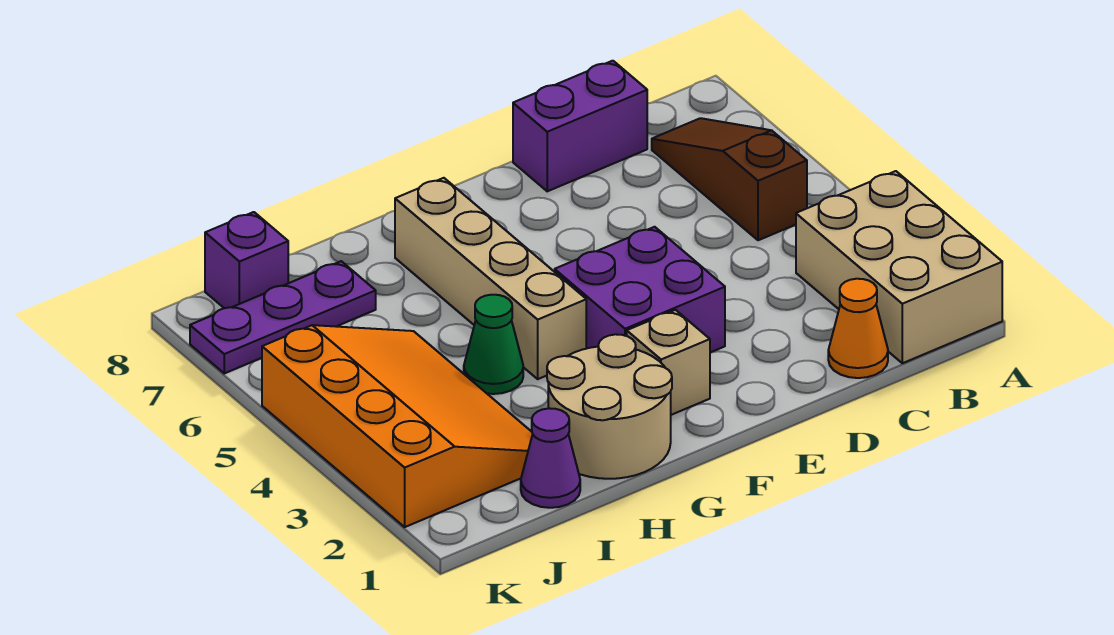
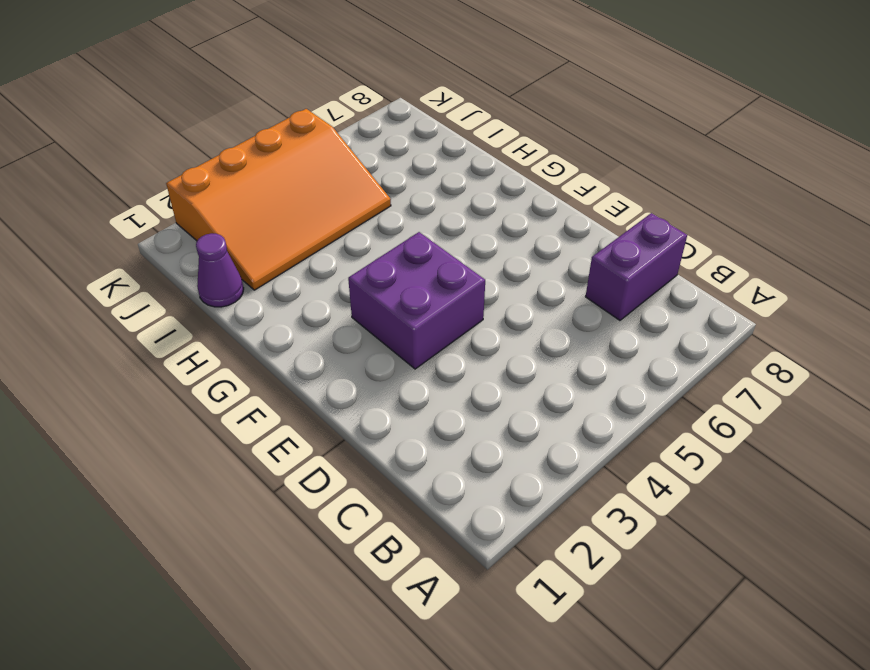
purple brick C7:C8 level 1 -> purple brick C8:D8 level 1
none -> tan brick A1:B3 level 1
none -> brown slope B5:B7 level 1 top 5
none -> orange cone C1 level 1

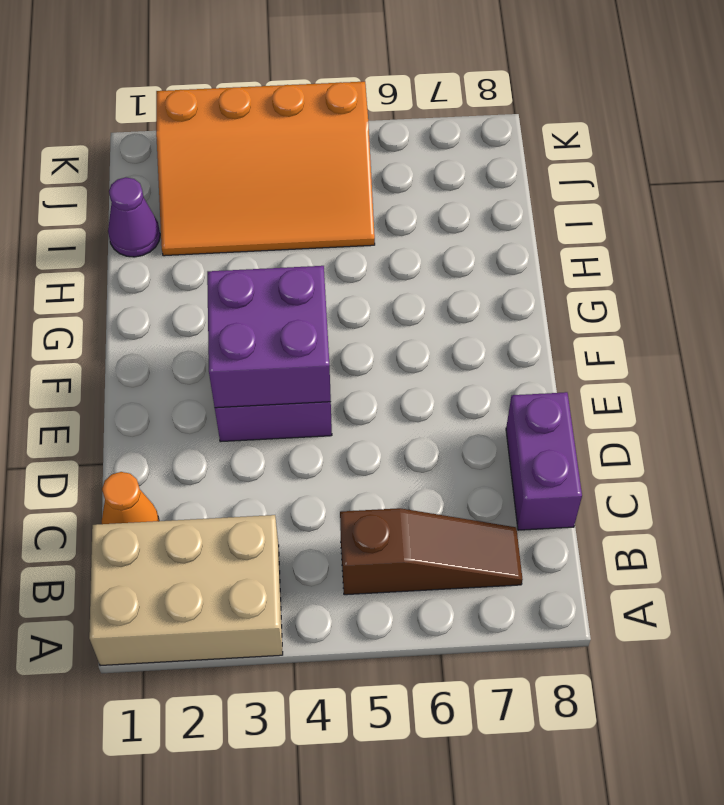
purple brick E3:F4 level 2 -> none
none -> tan brick F2 level 1
none -> tan round brick G1:H2 level 1
none -> tan brick G4:G7 level 1

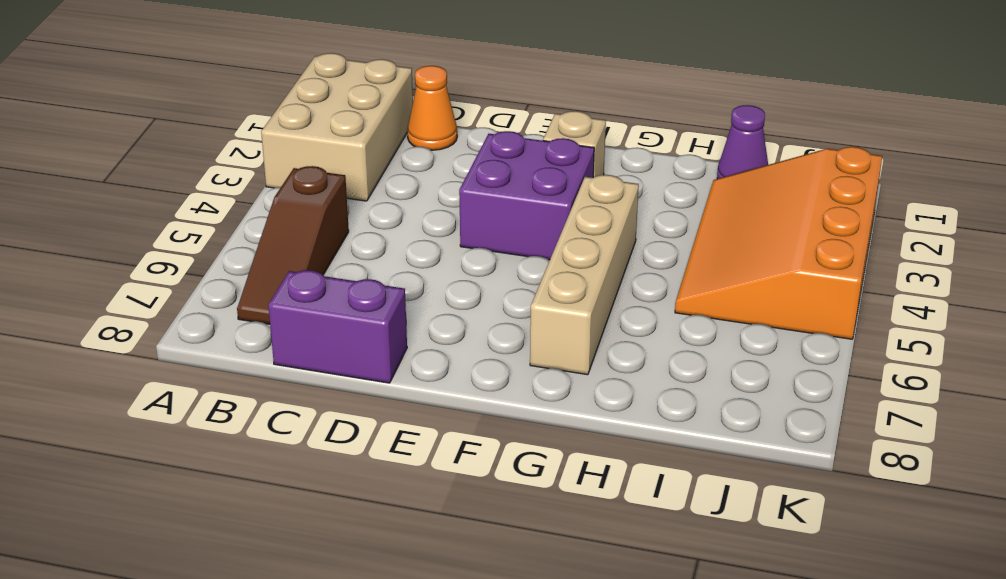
none -> tan round brick G1:H2 level 1
none -> green cone H4 level 1
none -> purple plate I7:K7 level 1

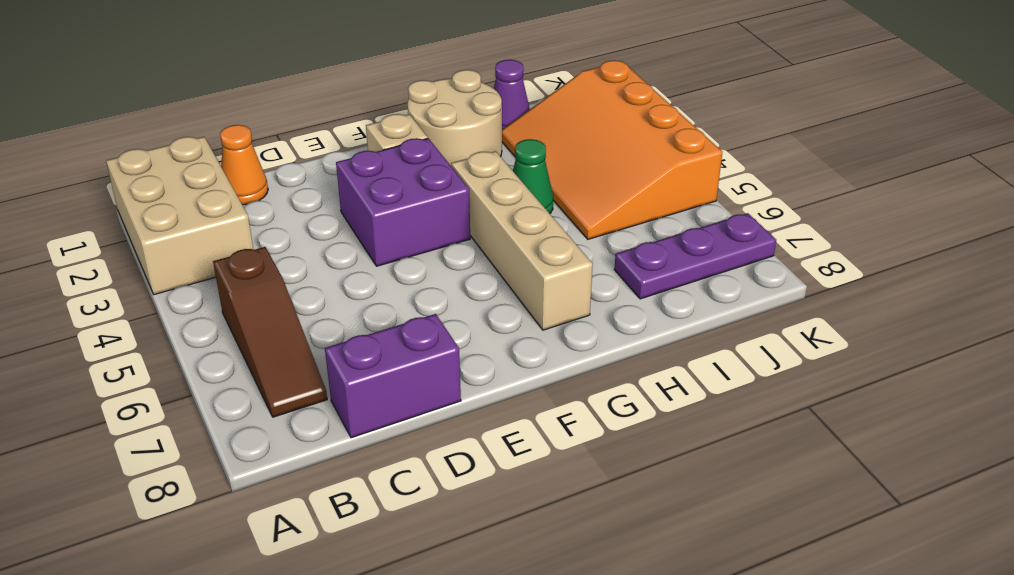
none -> purple brick J8 level 1

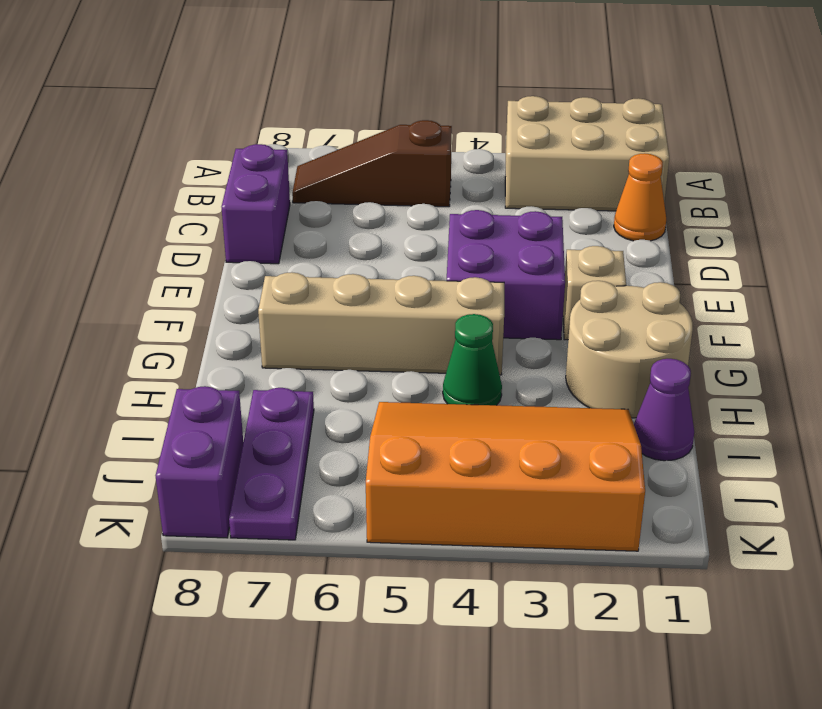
purple brick J8:K8 level 1 -> purple brick J8 level 1

